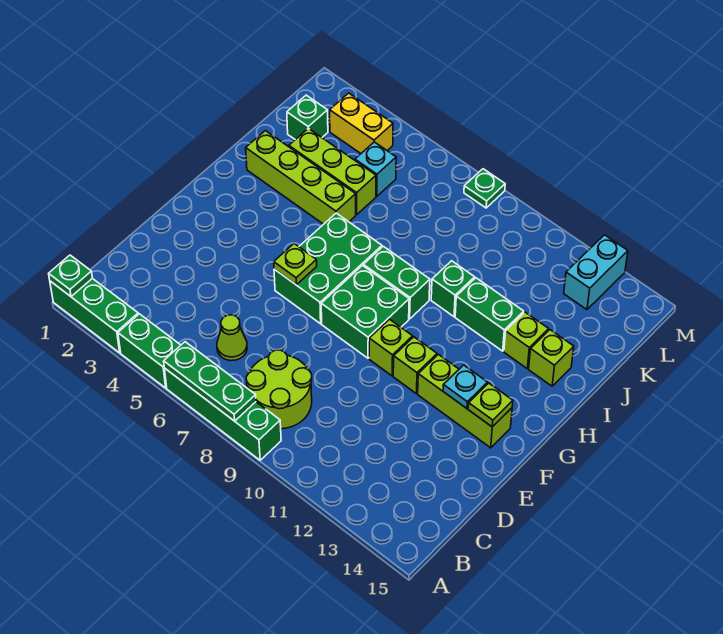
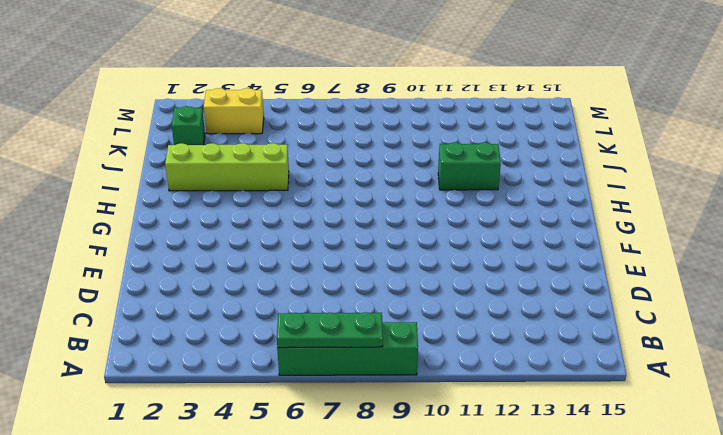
none -> green brick A1:A3 level 1
none -> green brick A4:A5 level 1
none -> lime round brick B8:C9 level 1

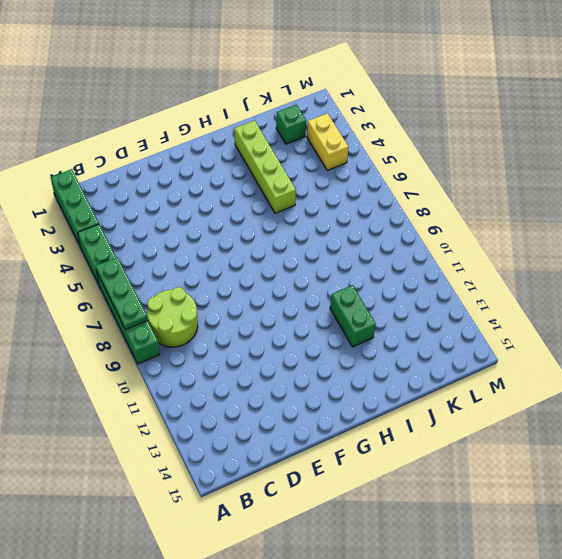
none -> lime cone C6 level 1
none -> green brick F6:H7 level 1
none -> green brick F8:G9 level 1

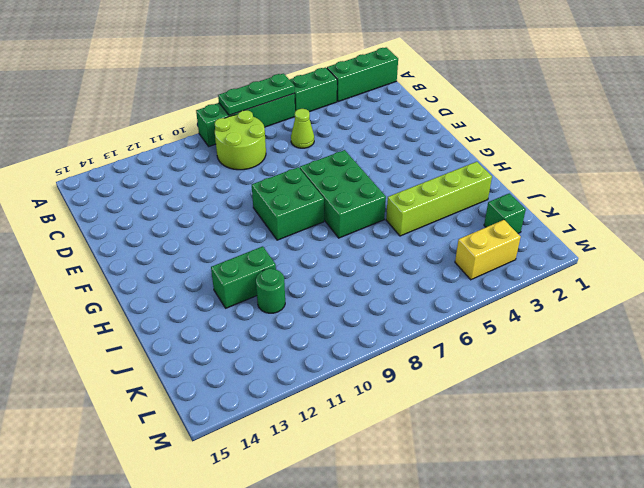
green round brick J11 level 1 -> none
none -> lime brick F10 level 1
none -> lime brick F11 level 1
none -> lime brick F12:F14 level 1

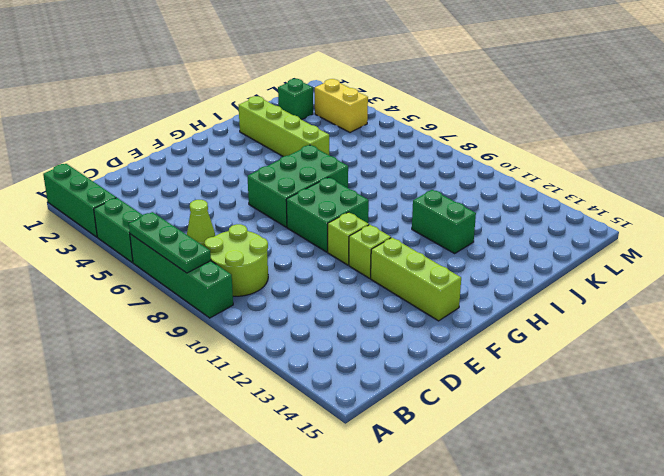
none -> green brick H8:H9 level 1
none -> green brick I10 level 1
none -> lime brick I13 level 1

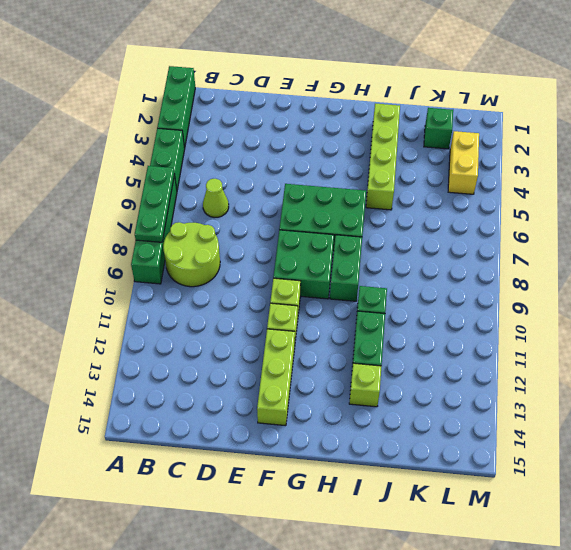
none -> lime brick I14 level 1
none -> lime brick J3:J5 level 1
none -> cyan brick K5 level 1

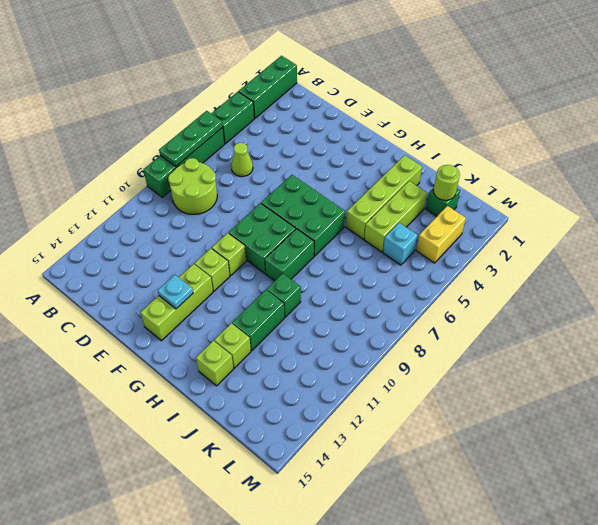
lime round brick K2 level 2 -> none
none -> cyan brick L13:M13 level 1
none -> green plate M8 level 1
none -> green plate A1 level 2

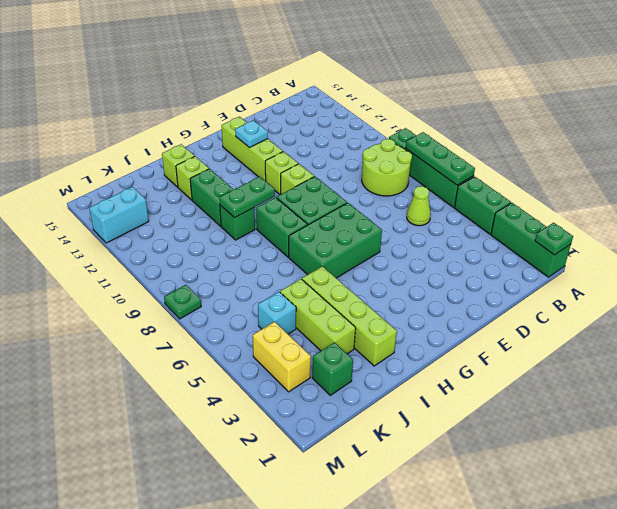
green plate H10:I10 level 2 -> none
none -> lime plate F6 level 2
none -> lime plate F14 level 2

